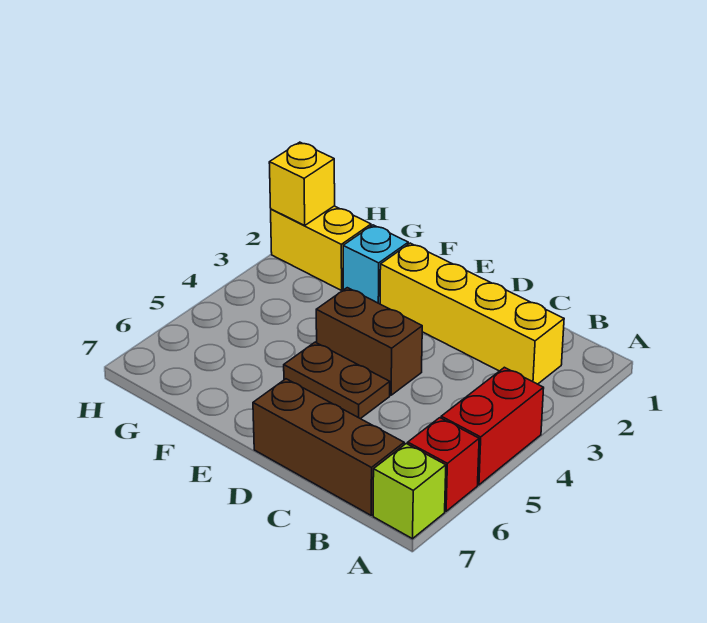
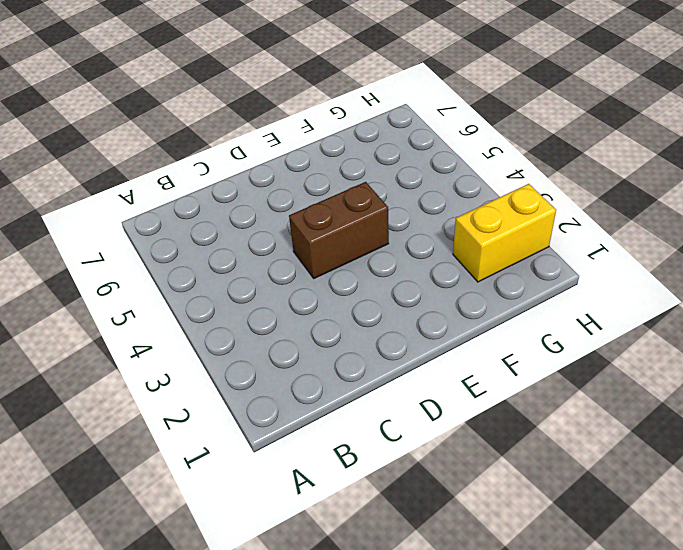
none -> red brick A4:A5 level 1
none -> red brick A6 level 1

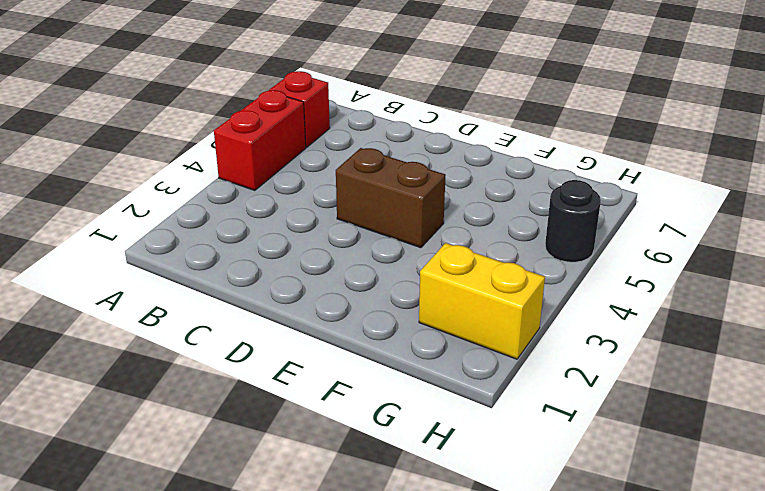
black round brick H5 level 1 -> none
none -> lime brick A7 level 1
none -> yellow brick B2:E2 level 1

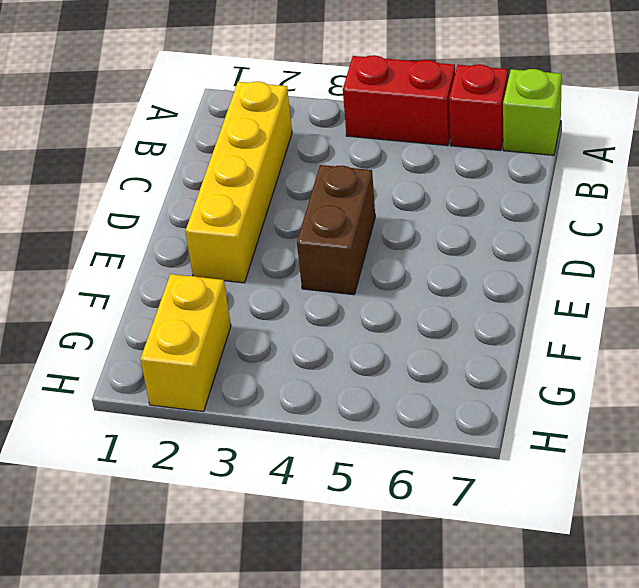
none -> brown brick B7:D7 level 1
none -> brown plate D5:E5 level 1

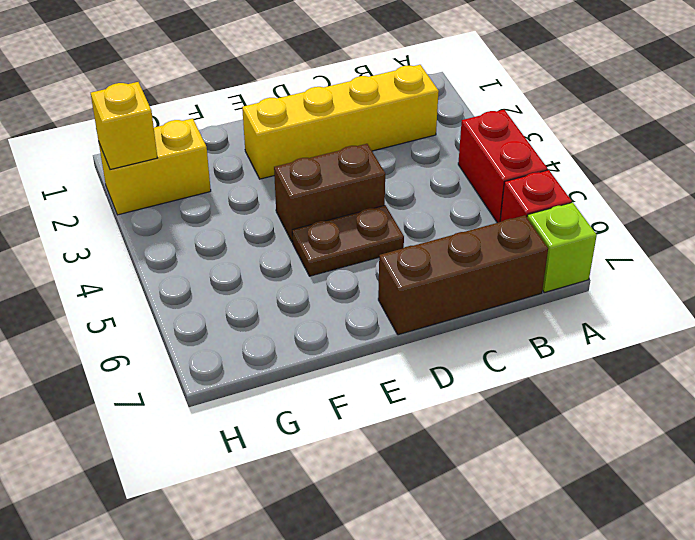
none -> cyan brick F2 level 1

